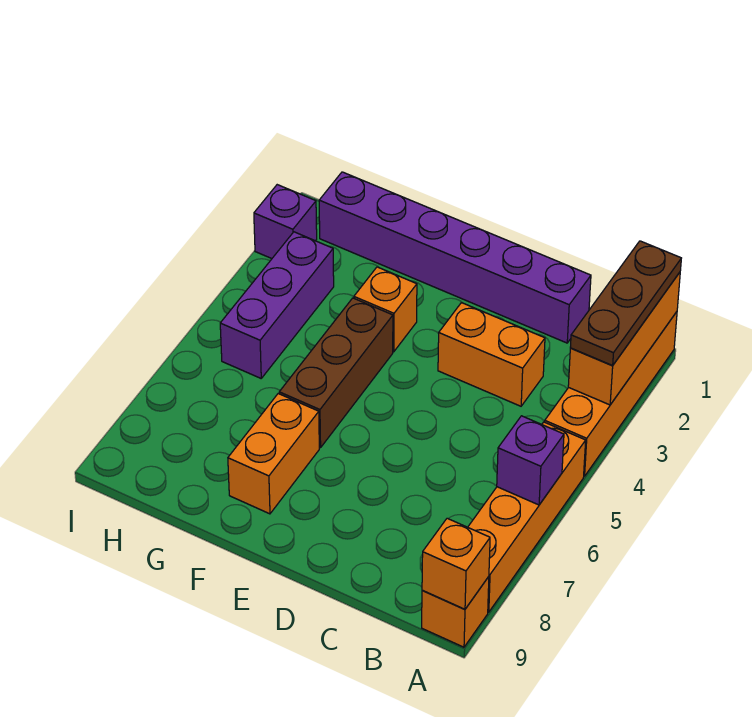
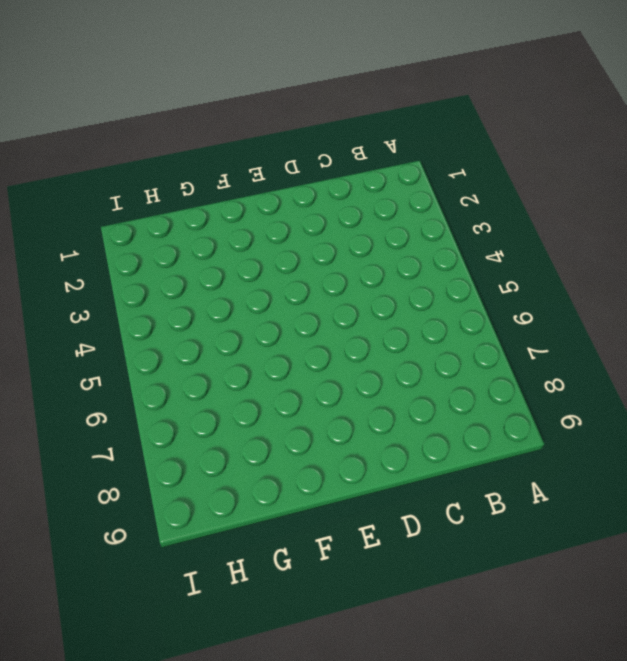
none -> orange brick A1:A4 level 1
none -> orange brick A5:A8 level 1
none -> orange brick A9 level 1

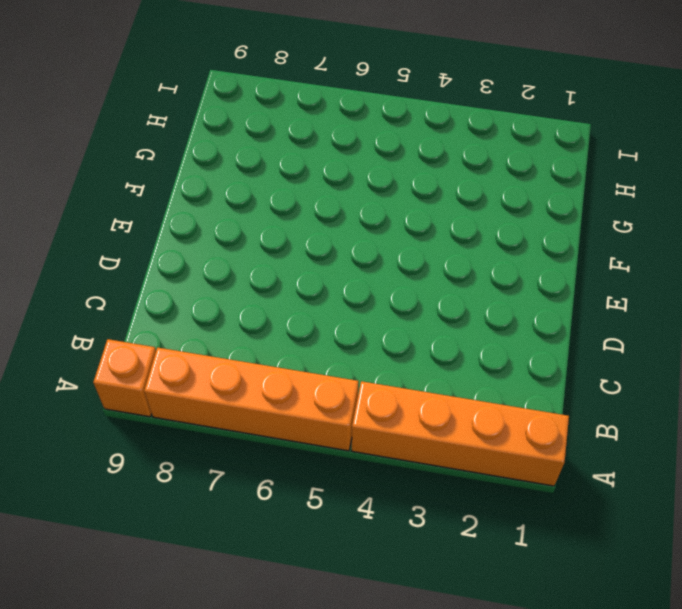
none -> purple brick C1:H1 level 1
none -> orange brick C3:D3 level 1
none -> orange brick F3 level 1

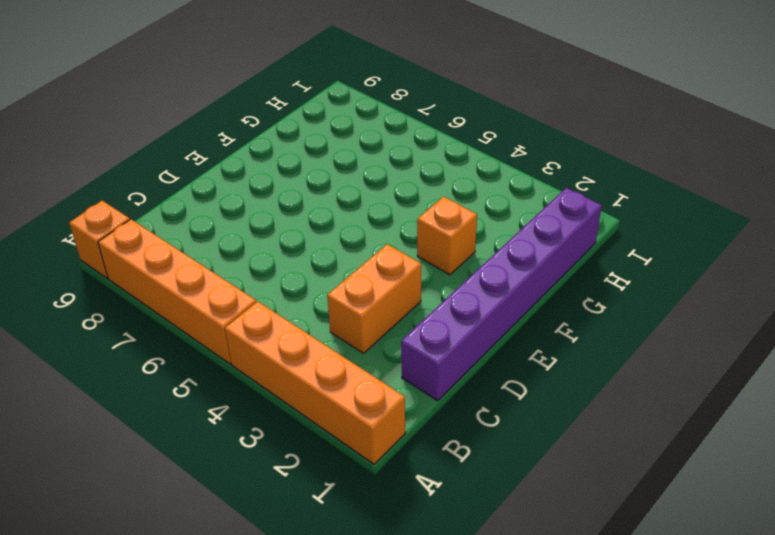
none -> brown brick F4:F6 level 1
none -> orange brick F7:F8 level 1
none -> purple brick H3:H5 level 1

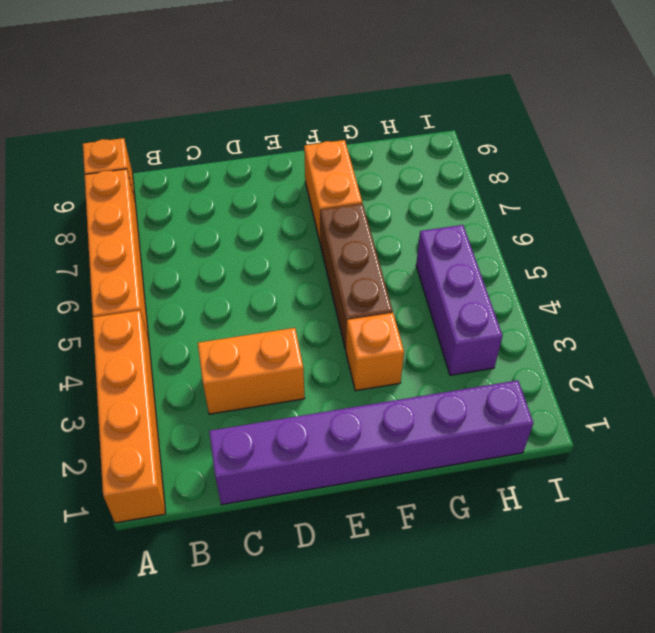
none -> purple brick I2 level 1
none -> orange brick A1:A3 level 2
none -> purple brick A6 level 2

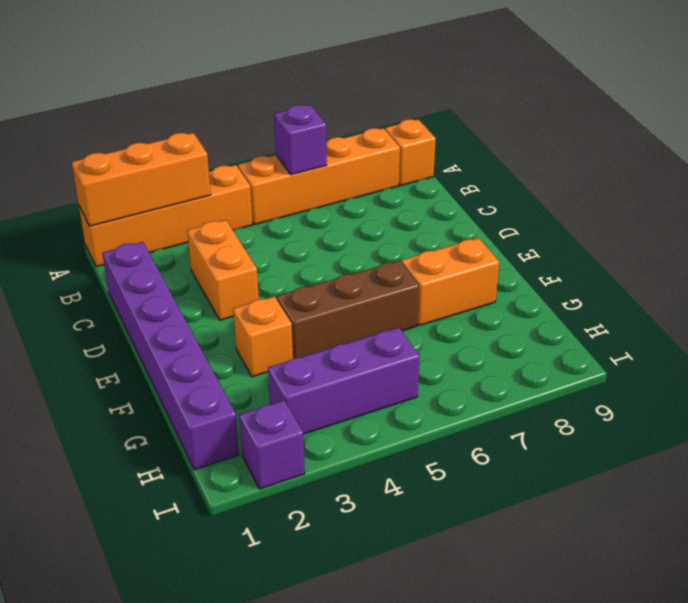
none -> orange brick A9 level 2
none -> brown plate A1:A3 level 3

